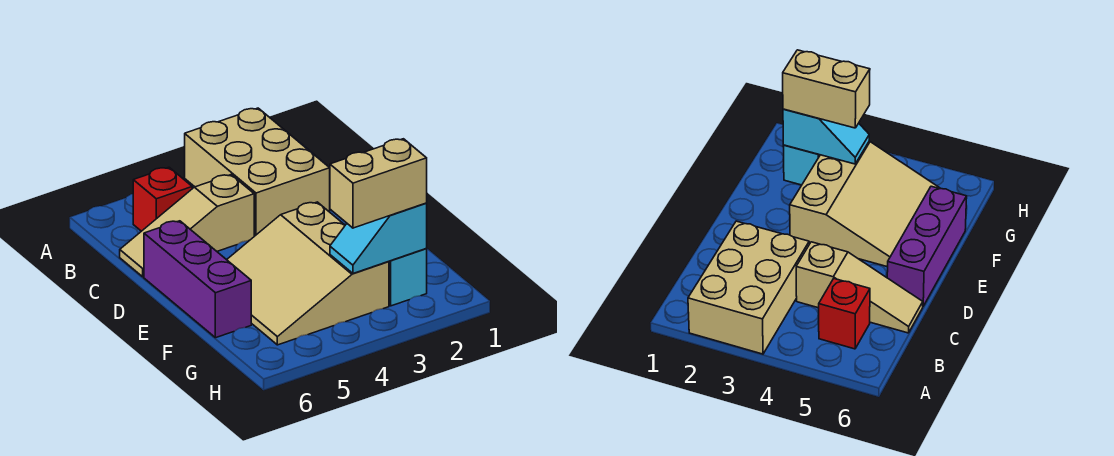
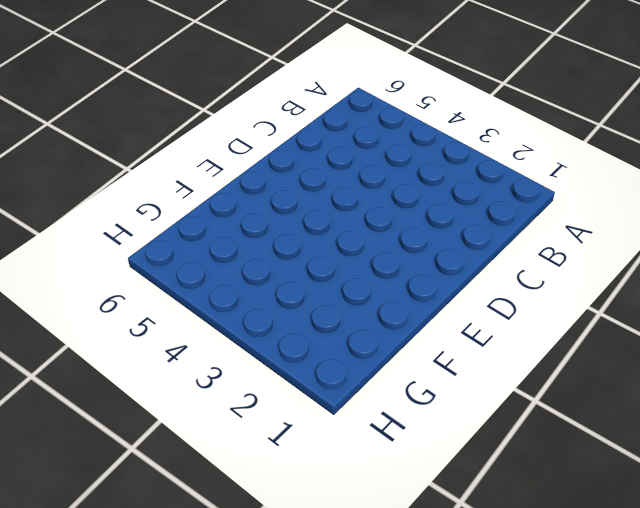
none -> tan brick A2:C3 level 1
none -> red brick B5 level 1

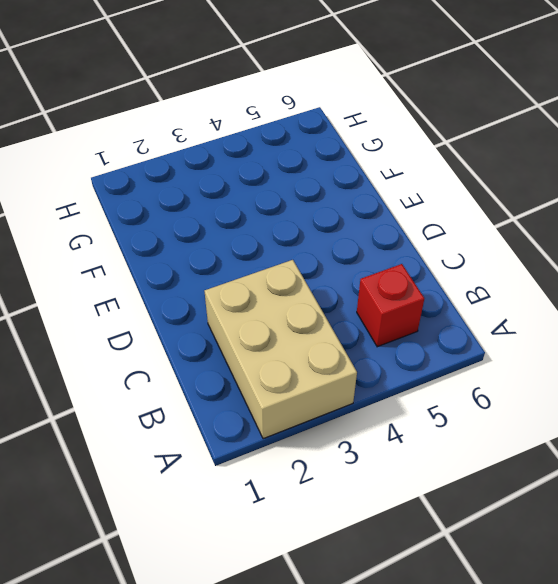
none -> tan slope C4:C6 level 1 top 4
none -> purple brick D6:F6 level 1

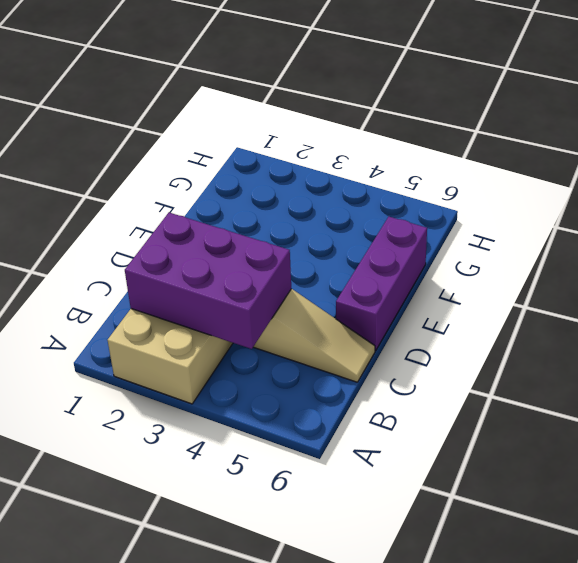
purple brick B2:C4 level 2 -> none
none -> red brick B5 level 1
none -> tan slope E3:G5 level 1 top 3

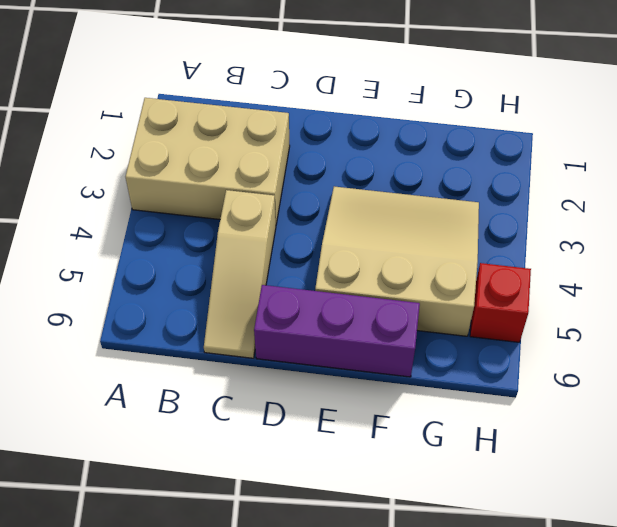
tan slope E3:G5 level 1 top 5 -> tan slope E3:G5 level 1 top 3
red brick H5 level 1 -> red brick B5 level 1
none -> cyan brick G2 level 1
none -> cyan slope G2:G3 level 2 top 2

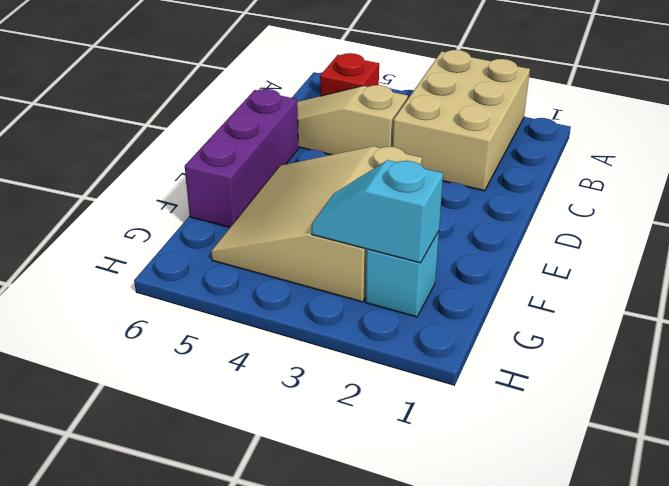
none -> tan brick G2:G3 level 3

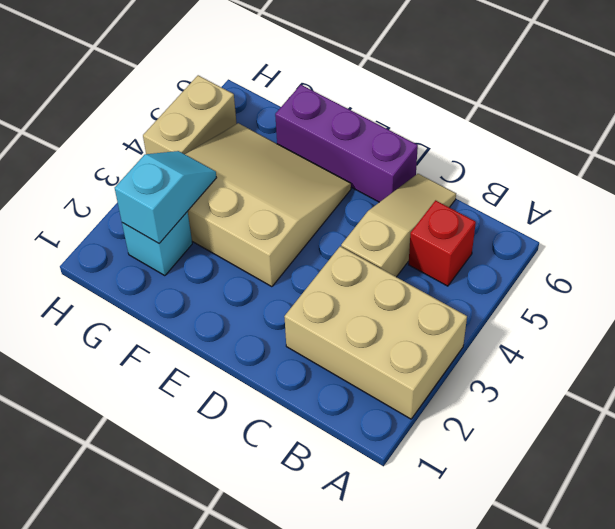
tan brick H4:H5 level 1 -> tan brick G2:G3 level 3

